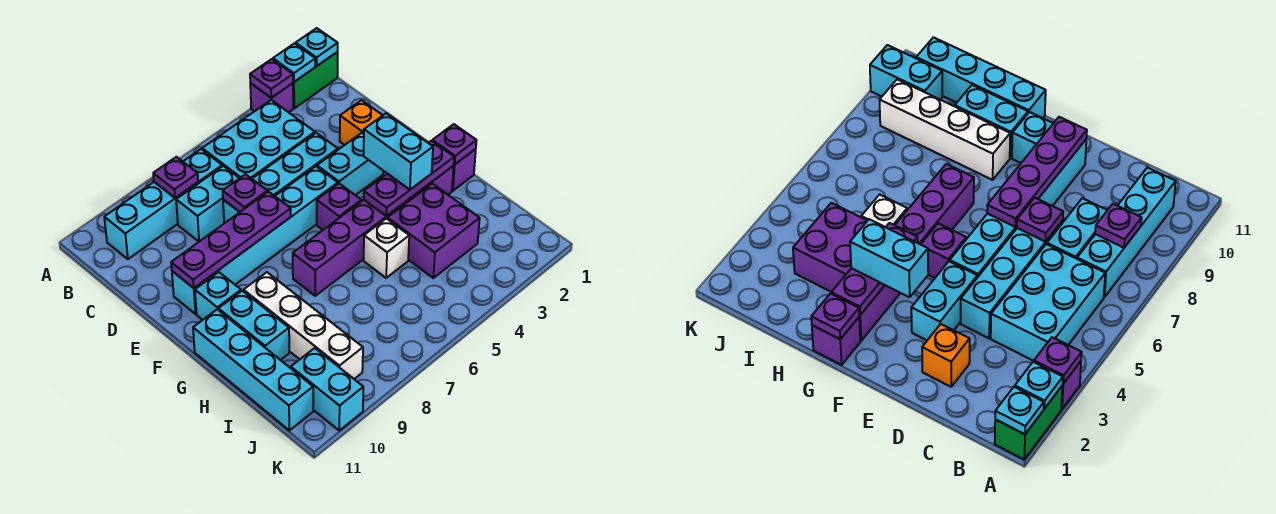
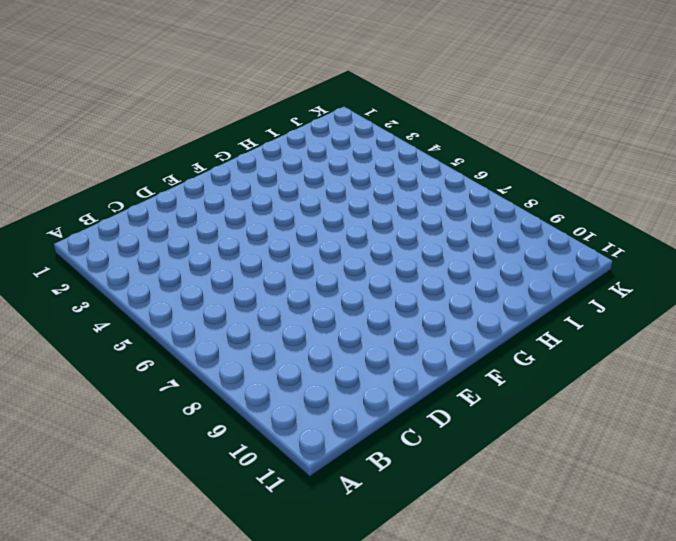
none -> green brick A1:A2 level 1
none -> purple brick A3 level 1
none -> cyan brick B4:C6 level 1

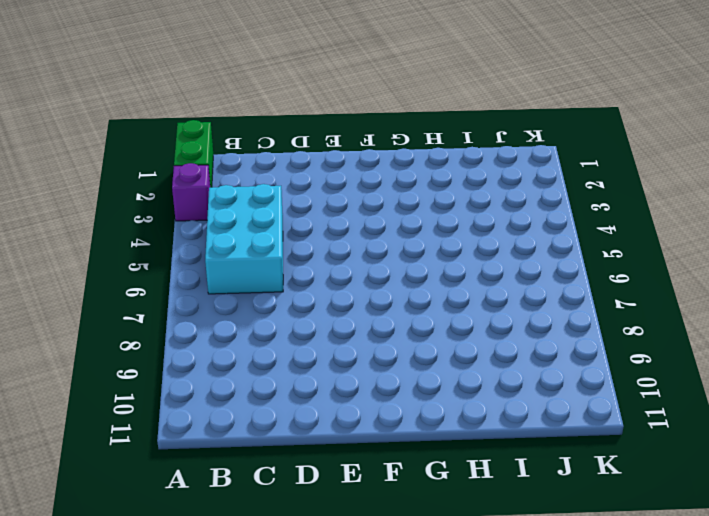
none -> cyan brick B7:B10 level 1
none -> cyan brick C7:C8 level 1
none -> orange brick D2 level 1

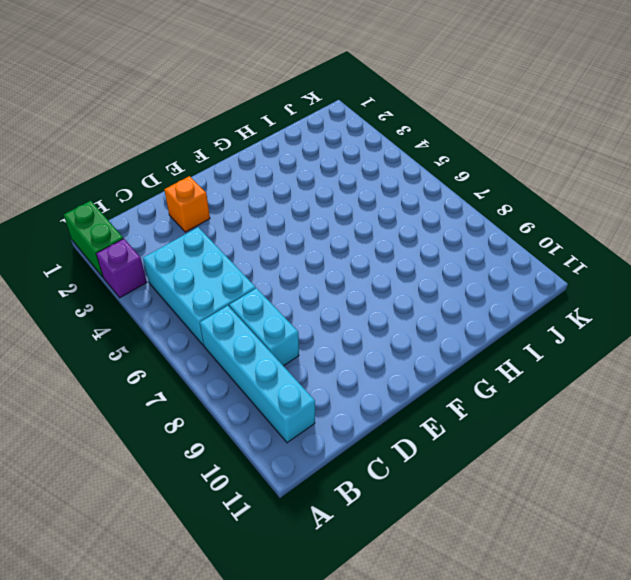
none -> cyan brick D4:D7 level 1
none -> cyan brick E3:E4 level 1
none -> cyan brick E5:E10 level 1

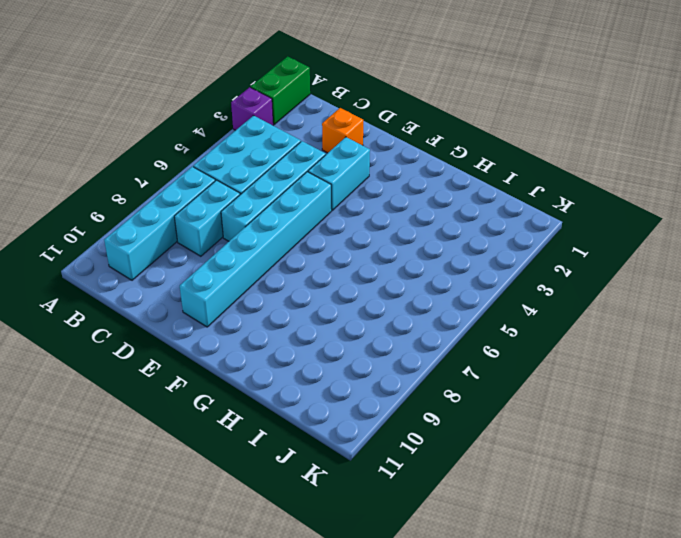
none -> purple brick F5 level 1
none -> cyan brick F10 level 1
none -> purple brick G1 level 1

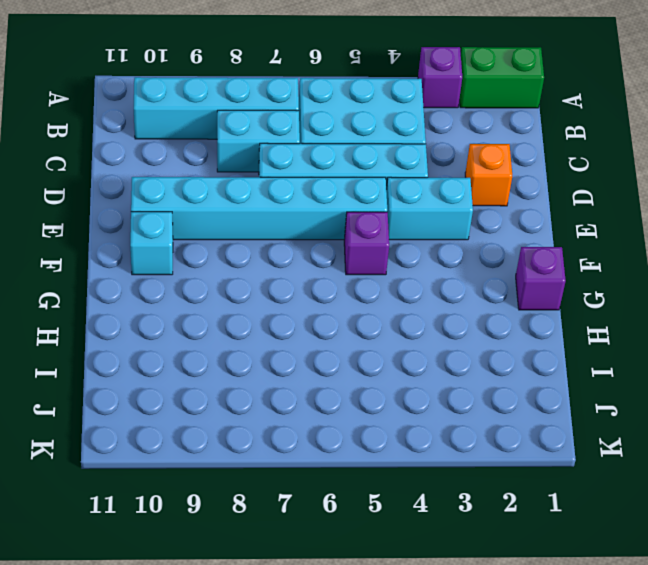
none -> purple brick G2:G7 level 1
none -> white brick G9:J9 level 1
none -> cyan brick G10:H10 level 1

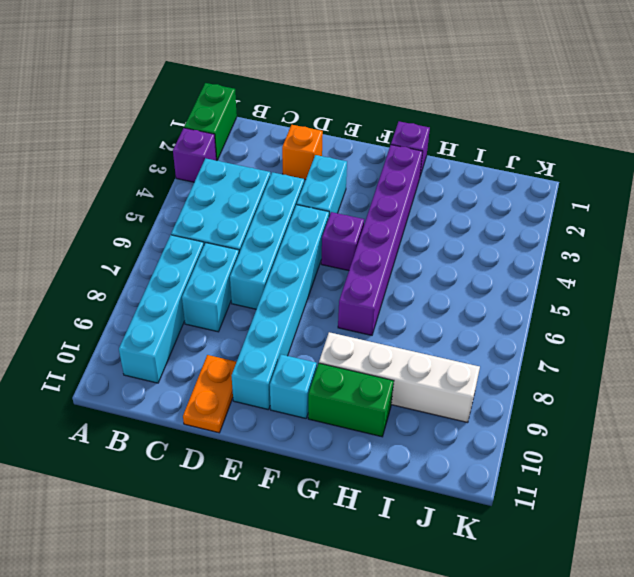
orange plate D10:D11 level 1 -> none
green brick G10:H10 level 1 -> cyan brick G10:H10 level 1
none -> cyan brick G11:J11 level 1
none -> purple brick H3:I4 level 1
none -> white brick H5 level 1

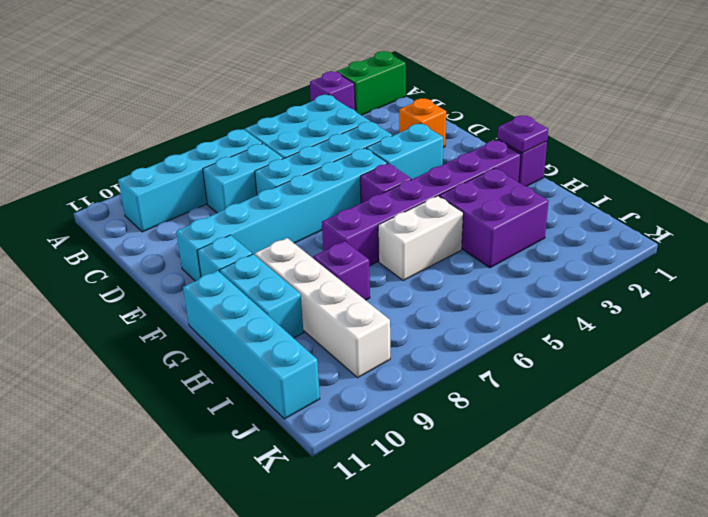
white brick H5:H6 level 1 -> white brick H5 level 1
purple brick H8 level 1 -> none
none -> cyan brick J10:K10 level 1
none -> cyan plate A1 level 2
none -> cyan plate A2 level 2

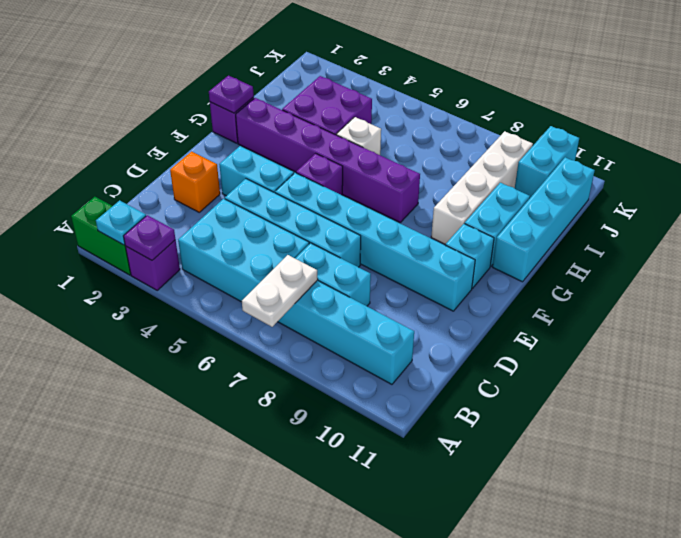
white plate A7:B7 level 2 -> none
none -> cyan plate A1 level 2
none -> purple plate B8 level 2
none -> purple plate D7 level 2

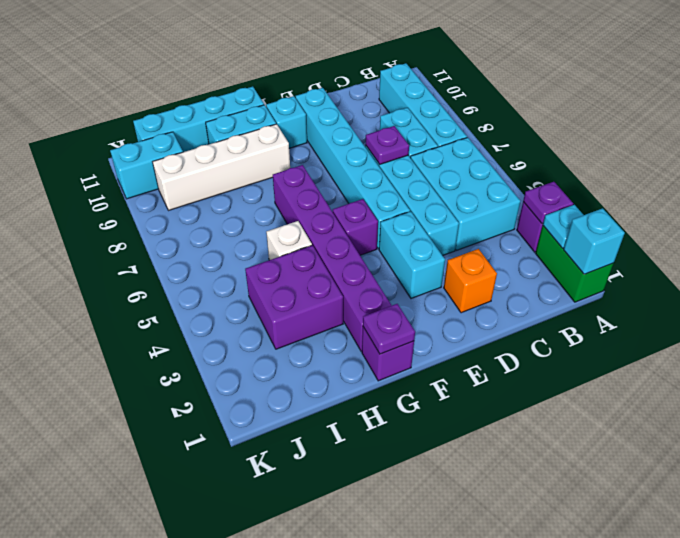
cyan brick A1 level 2 -> cyan plate A1 level 2
none -> purple plate B8 level 2
none -> purple plate E7:E10 level 2
none -> purple plate G2:G4 level 2

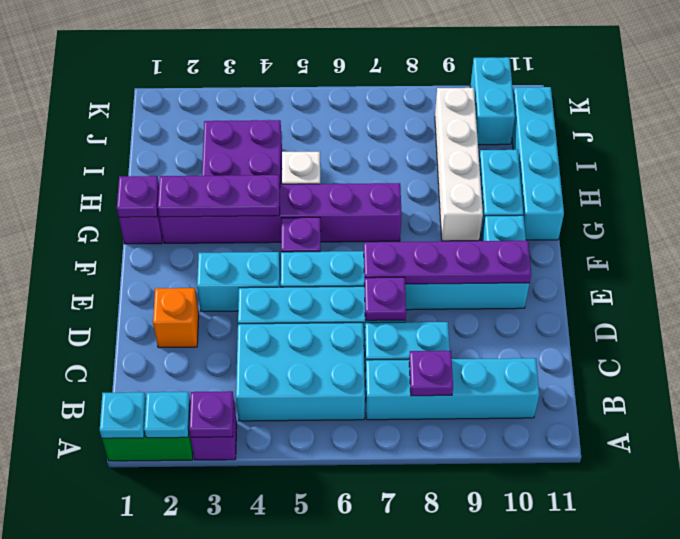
none -> cyan brick F3:G3 level 3

